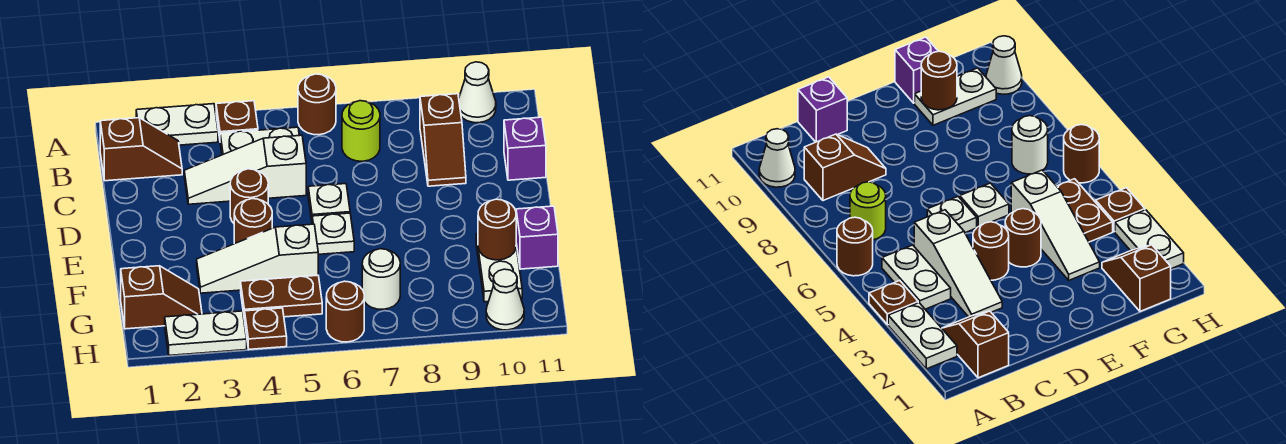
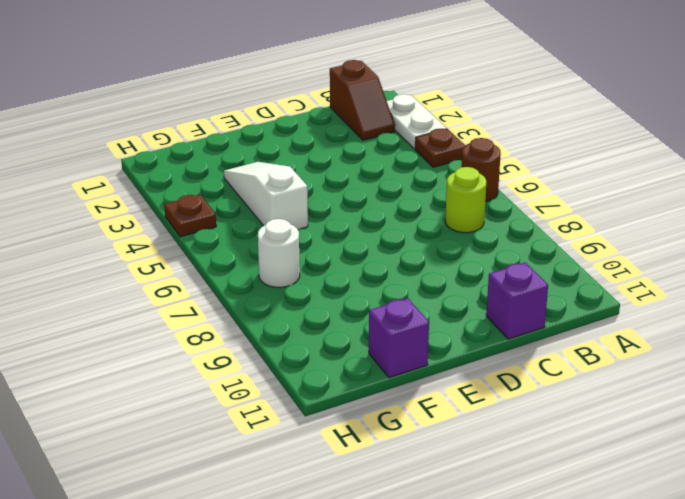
none -> white cone A10 level 1
none -> white plate B4:B5 level 1
none -> brown slope B9:C9 level 1 top B

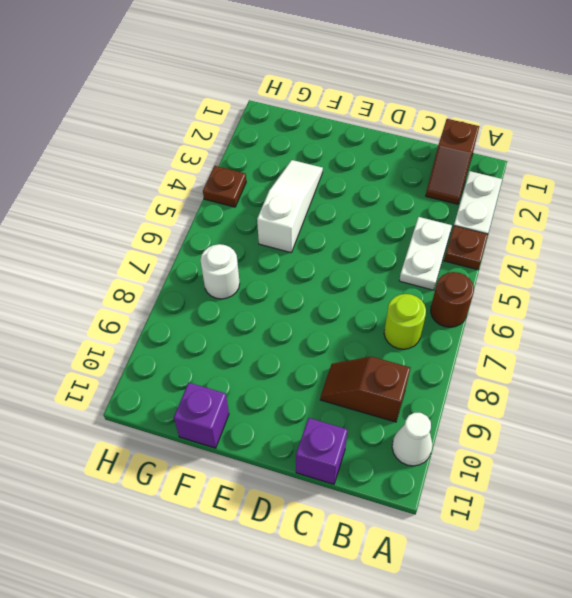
none -> white slope C3:C5 level 1 top 5
none -> brown round brick D4 level 1
none -> white plate D6 level 1

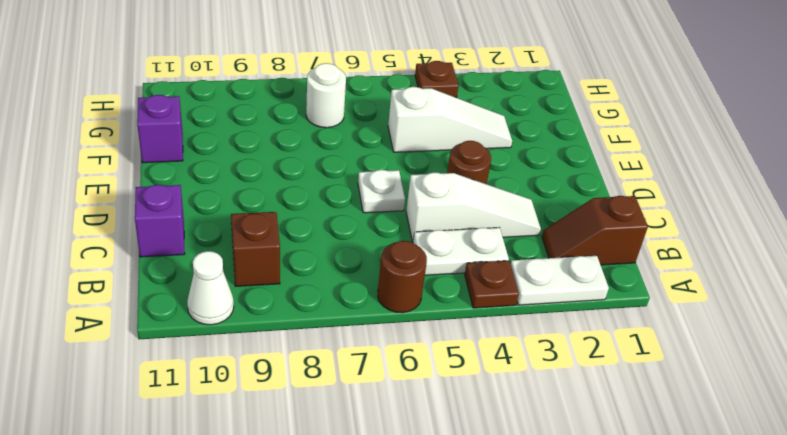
none -> lime round brick B7 level 1
none -> brown round brick E4 level 1
none -> white plate E6 level 1

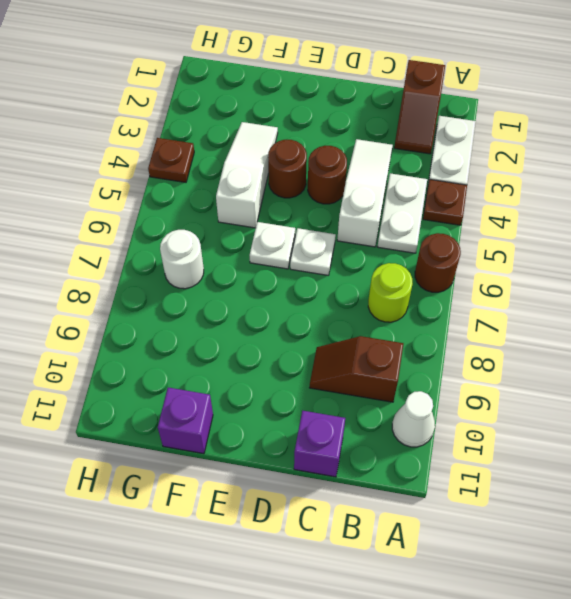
none -> white plate F10:G10 level 1
none -> brown slope G1:G2 level 1 top 1
none -> brown plate G4:G5 level 1

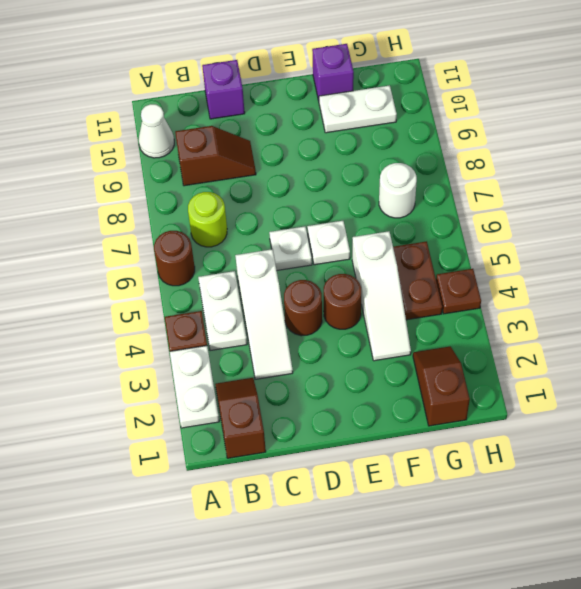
none -> white plate H2:H3 level 1
none -> brown round brick H6 level 1
none -> white cone H10 level 1

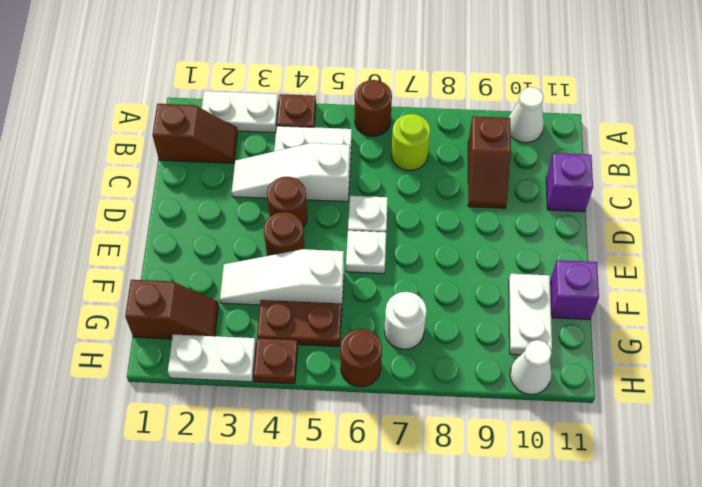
none -> brown round brick F10 level 2

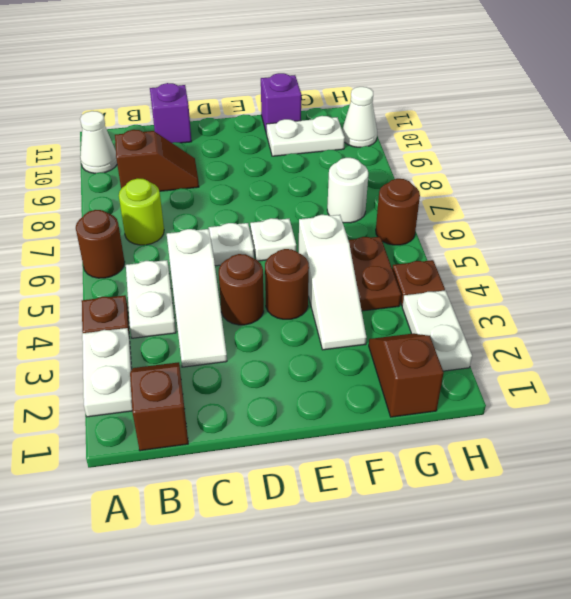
none -> brown round brick F10 level 2

